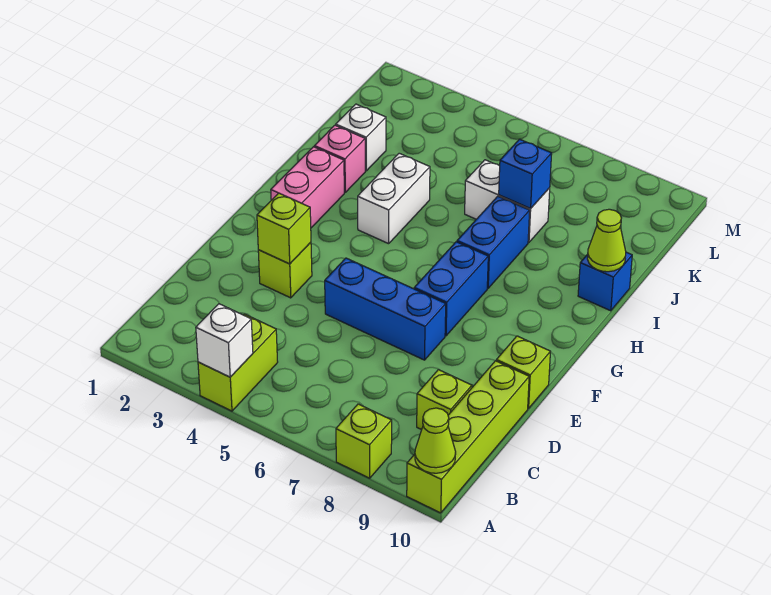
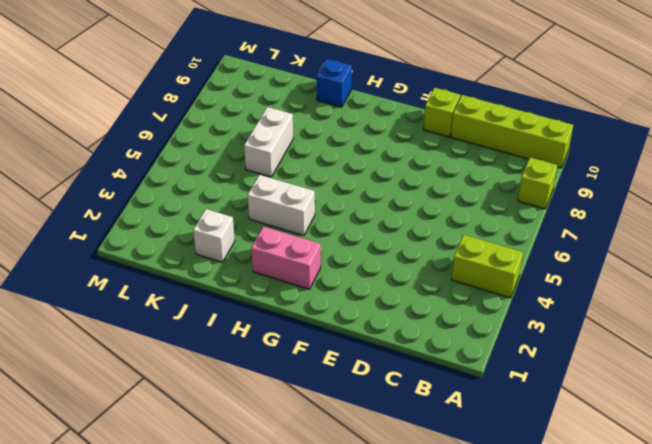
none -> lime brick C9 level 1
none -> lime brick E3 level 1
none -> blue brick E5:E7 level 1

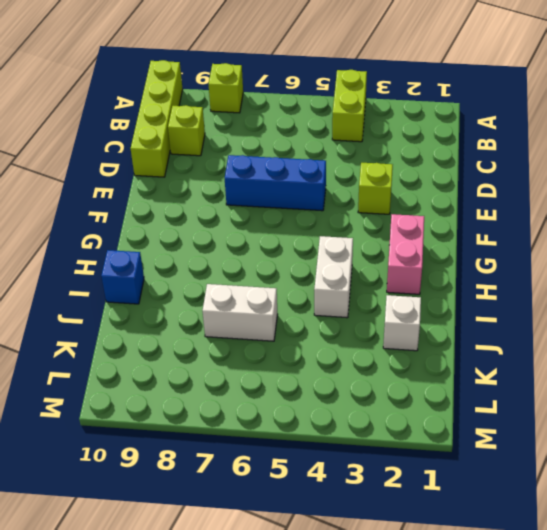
none -> lime brick E10 level 1
none -> blue brick F7:G7 level 1
none -> blue brick H7:I7 level 1

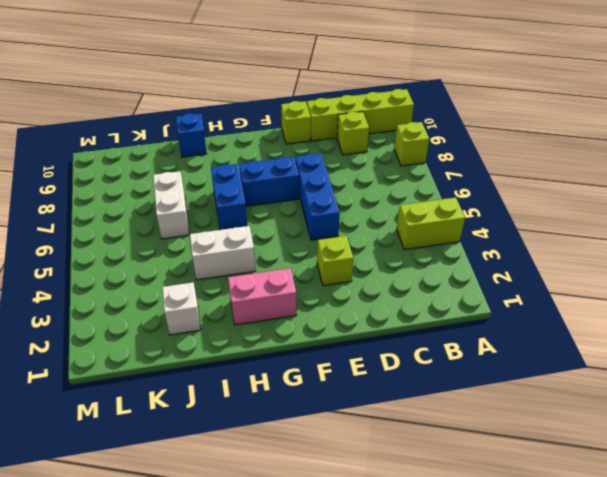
blue brick H6:H7 level 1 -> blue brick H7:I7 level 1
none -> pink brick I2 level 1
none -> white brick A4 level 2
none -> lime cone A10 level 2

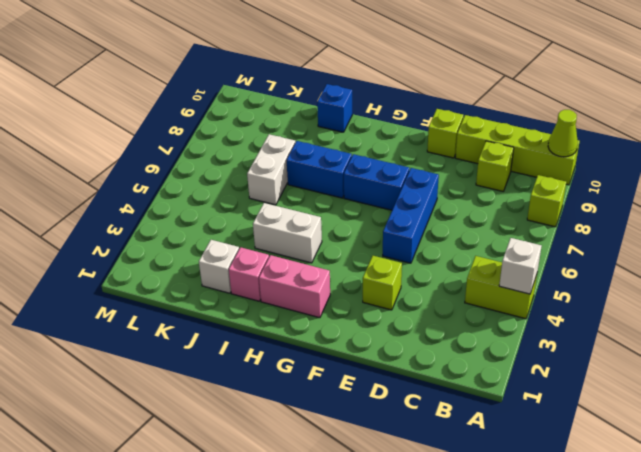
none -> lime brick E3 level 2
none -> lime cone I10 level 2
none -> blue brick J7 level 2

